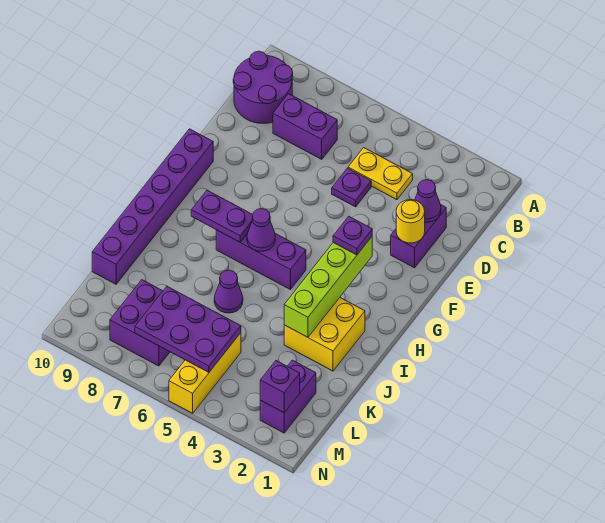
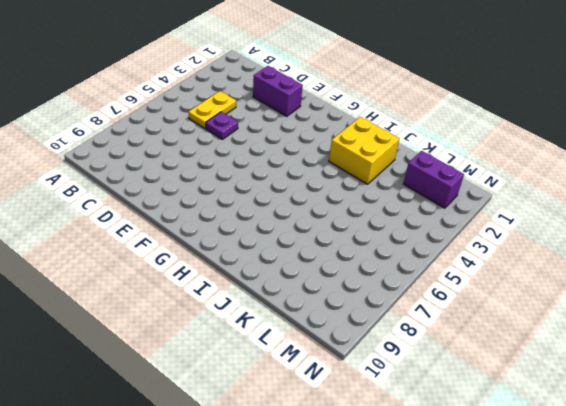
none -> purple round brick B9:C10 level 1
none -> purple brick C7:C8 level 1
none -> purple brick F10:K10 level 1

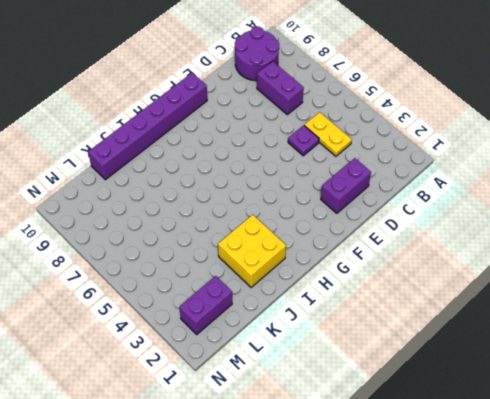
none -> purple brick H5:H7 level 1
none -> purple cone J6 level 1
none -> yellow brick L5:N5 level 1

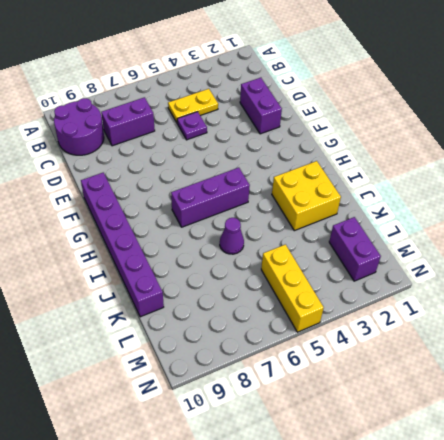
none -> purple brick L7:M8 level 1
none -> purple cone D2 level 2
none -> yellow round brick E2 level 2

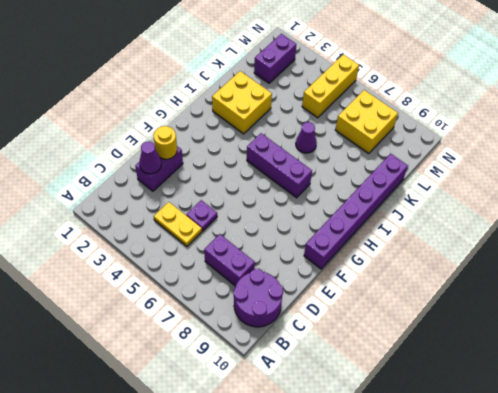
yellow brick L7:M8 level 1 -> purple brick L7:M8 level 1
none -> lime brick G3:J3 level 2
none -> purple cone H6 level 2
none -> purple plate H7:H8 level 2

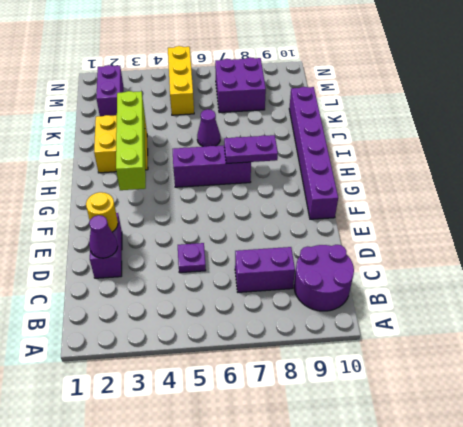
none -> yellow plate C4:C5 level 1
none -> purple cone H6 level 2
none -> purple plate L5:M7 level 2

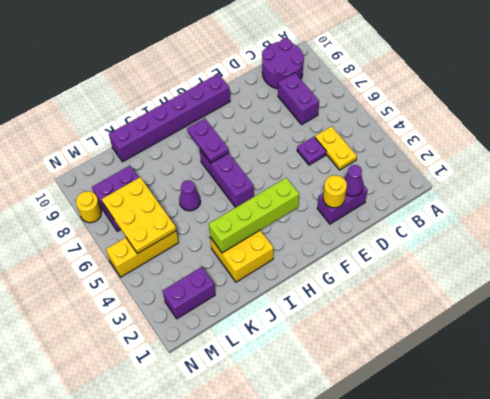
yellow plate L5:M7 level 2 -> purple plate L5:M7 level 2
yellow round brick N8 level 1 -> none
none -> purple cone H6 level 2
none -> purple brick M2 level 2
none -> purple plate G3 level 3

